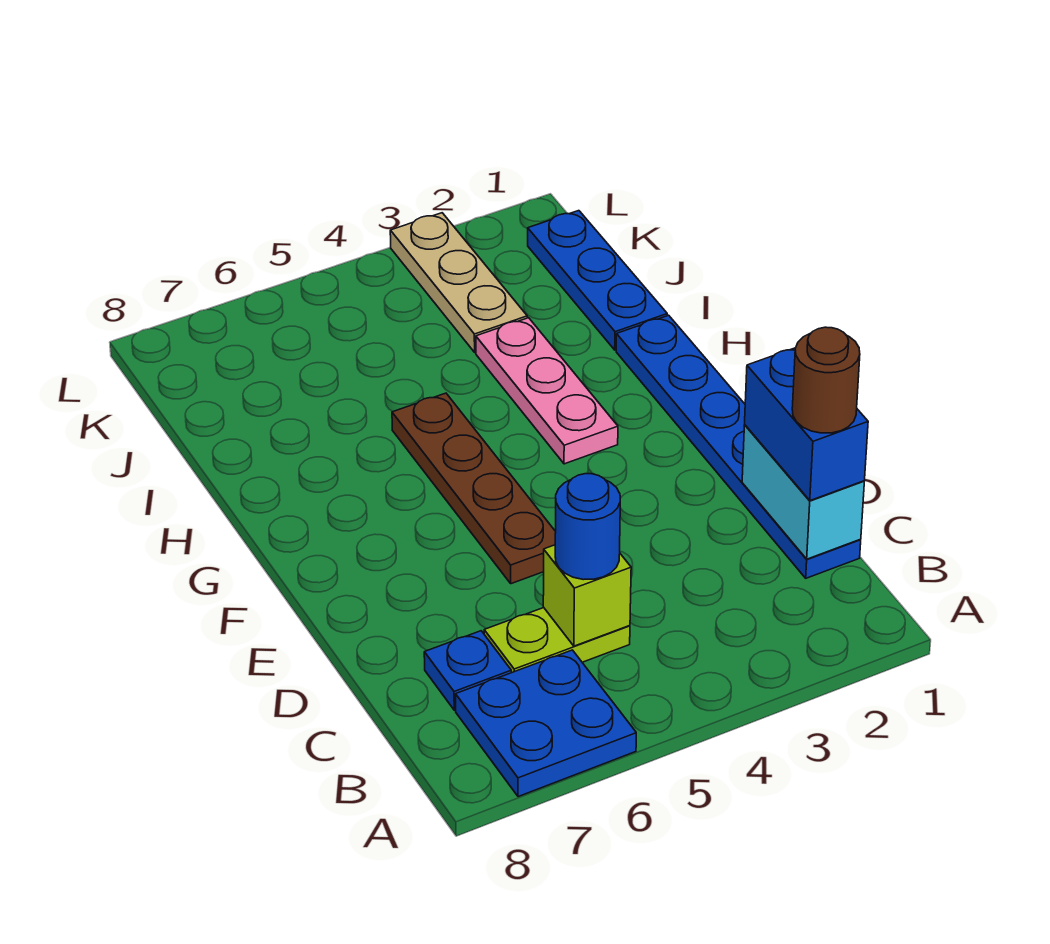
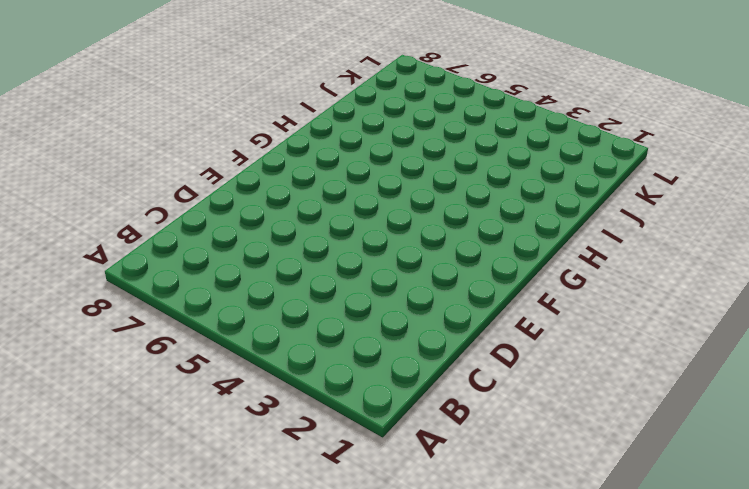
none -> blue plate A6:B7 level 1
none -> blue plate C1:H1 level 1
none -> lime plate C5:C6 level 1

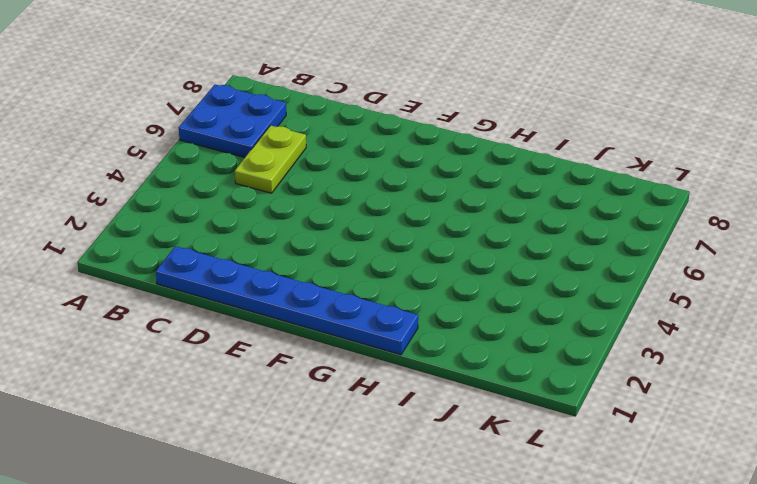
none -> blue plate C7 level 1
none -> brown plate E5:H5 level 1
none -> pink plate G3:I3 level 1

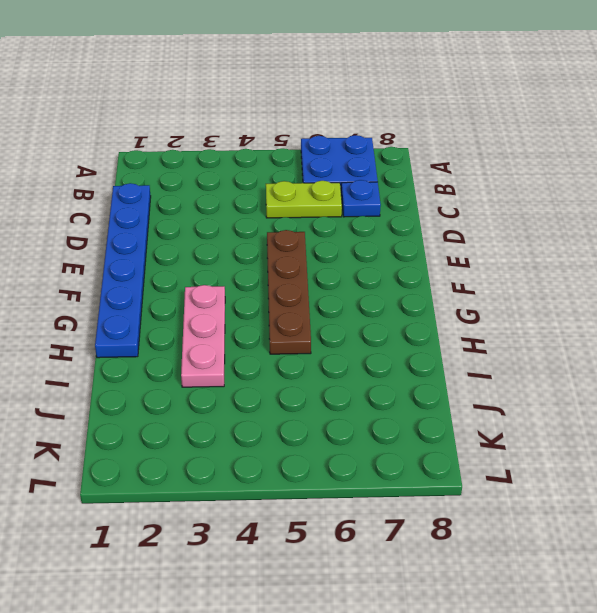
none -> blue plate I1:K1 level 1
none -> tan plate J3:L3 level 1
none -> cyan brick C1:D1 level 2

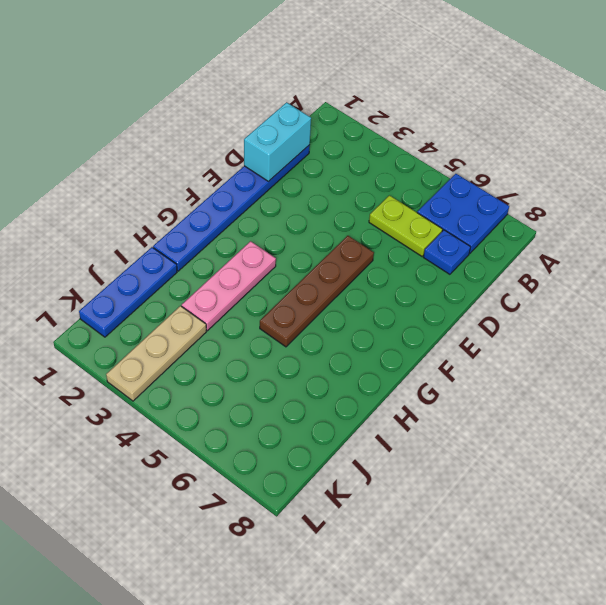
none -> lime brick C5 level 2
none -> blue brick C1:D1 level 3
none -> blue round brick C5 level 3

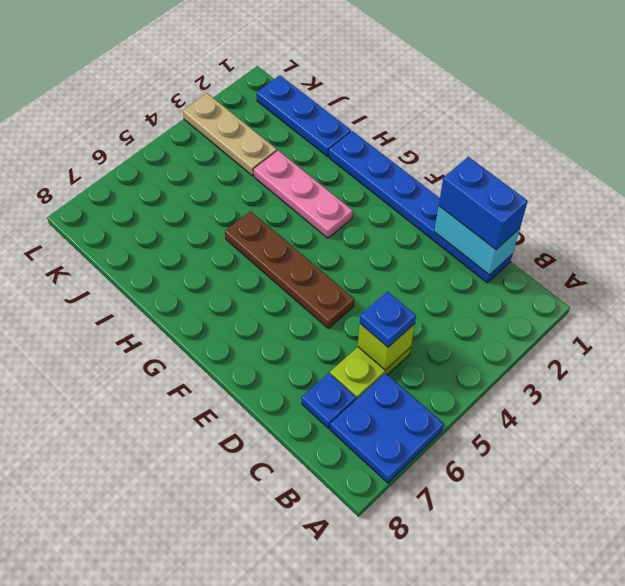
blue plate C5 level 3 -> blue round brick C5 level 3
none -> brown round brick C1 level 4

